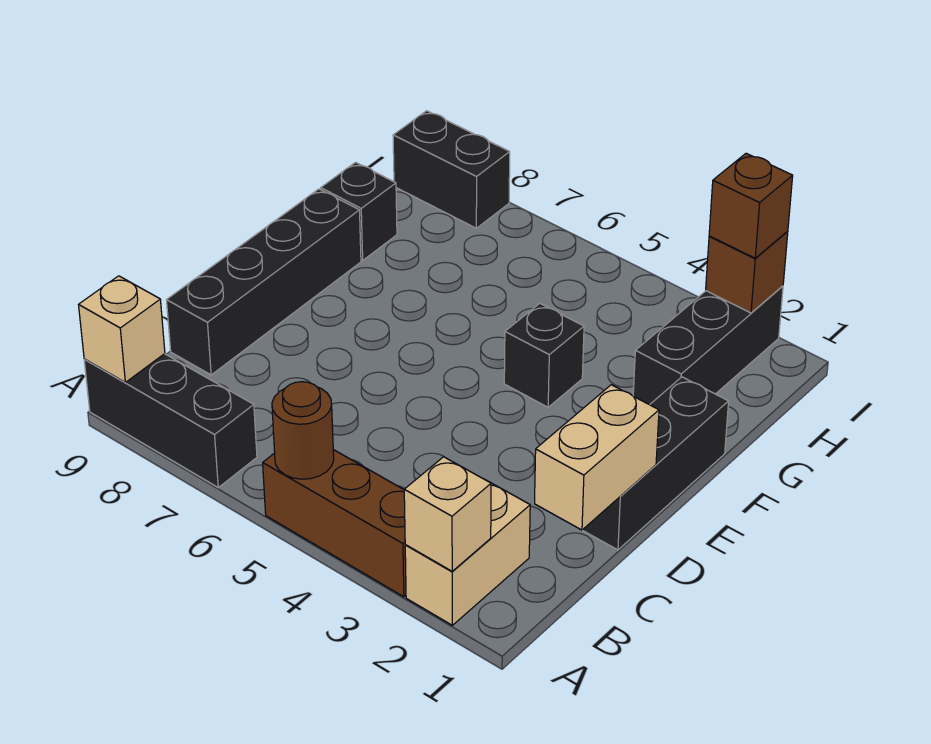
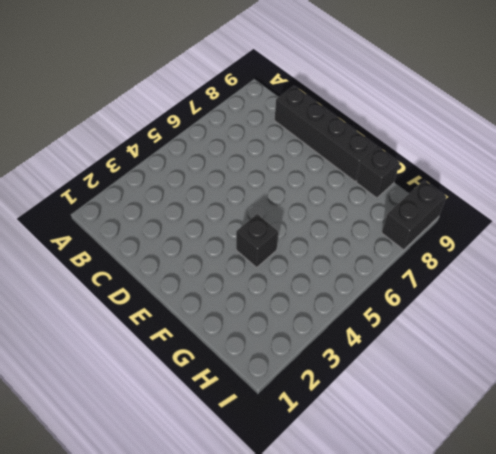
none -> tan brick A2:B2 level 1
none -> brown brick A3:A5 level 1
none -> black brick A7:A9 level 1

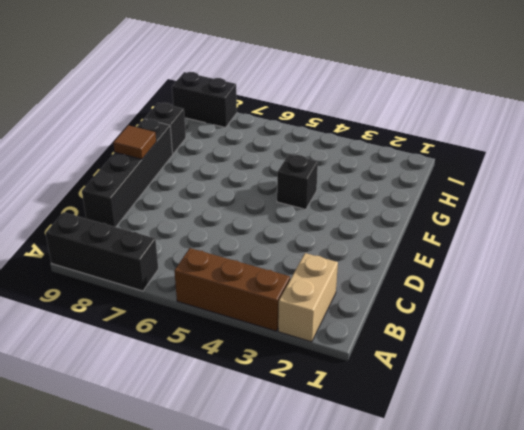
brown tile E9 level 2 -> none
none -> black brick D1:F1 level 1
none -> black brick G2:I2 level 1
none -> tan brick A2 level 2

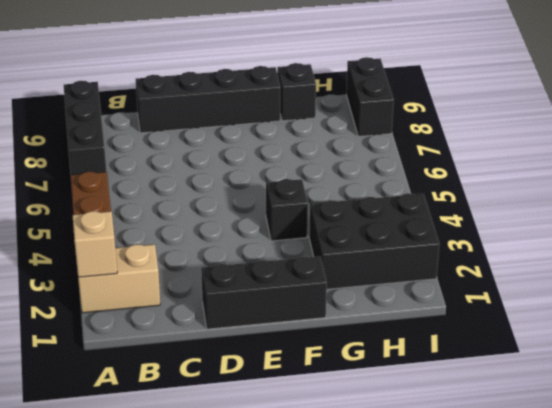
black brick G2:I3 level 1 -> black brick G2:I2 level 1
none -> brown round brick A5 level 2
none -> tan brick A9 level 2
none -> tan brick C1:D1 level 2

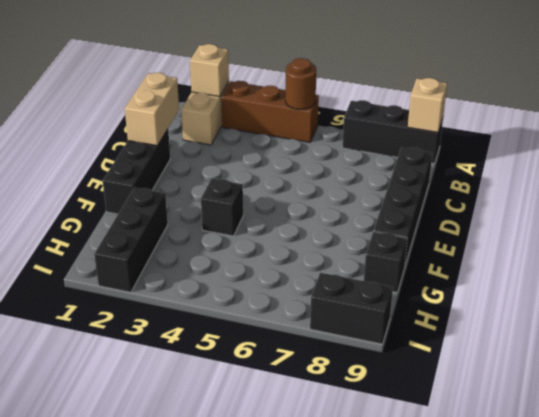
none -> brown brick I2 level 2
none -> brown brick I2 level 3

